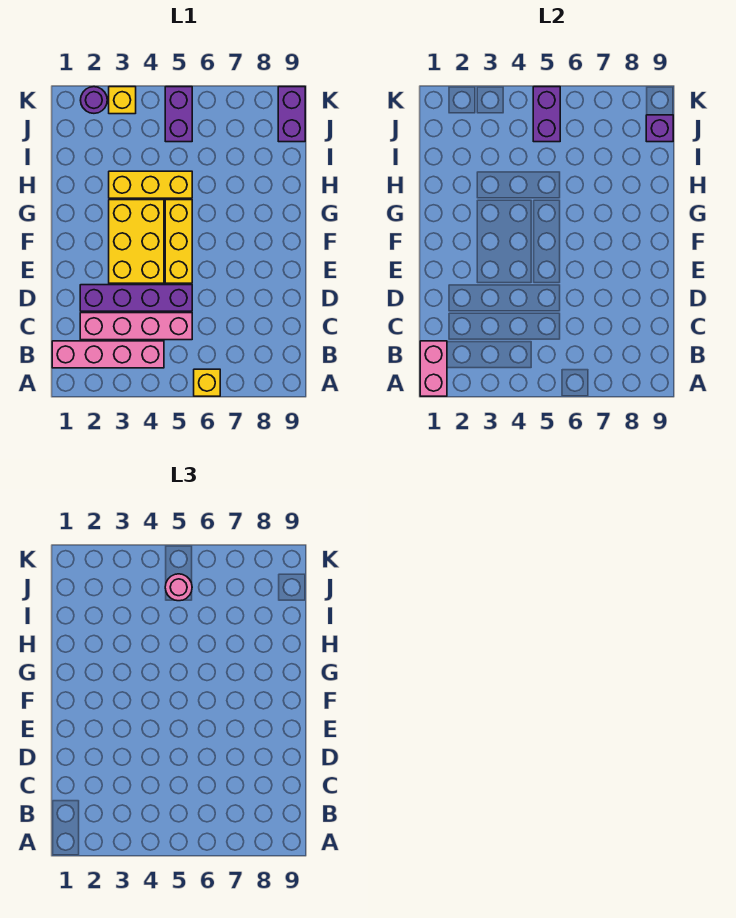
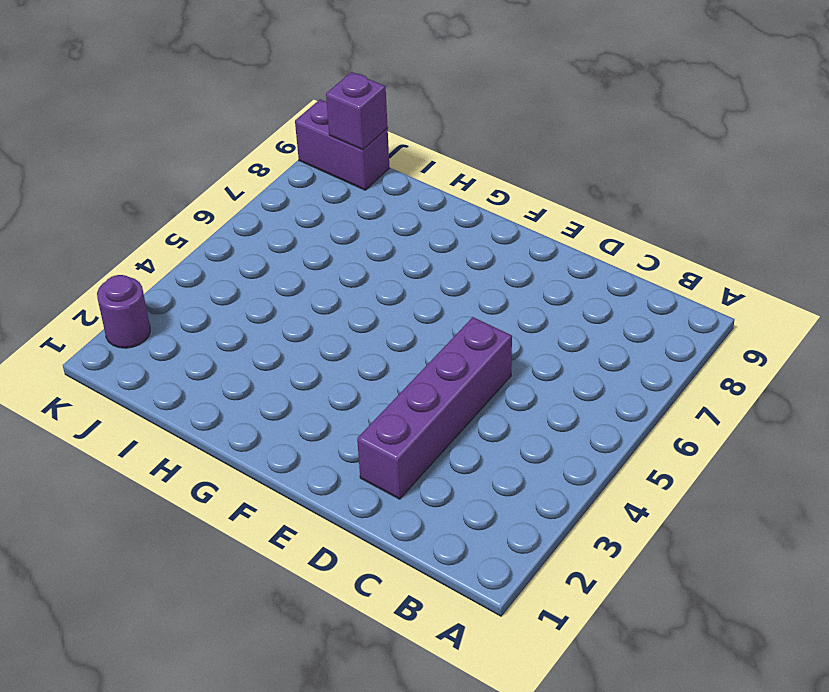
none -> yellow brick A6 level 1
none -> pink brick B1:B4 level 1
none -> pink brick C2:C5 level 1

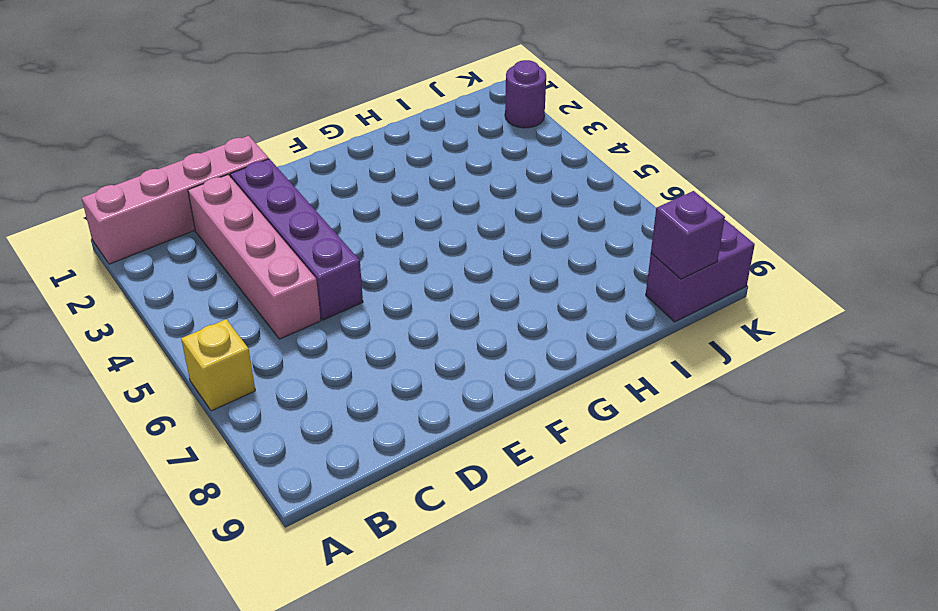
pink brick A1:D1 level 1 -> pink brick B1:B4 level 1
none -> yellow brick E3:G4 level 1
none -> yellow brick E5:G5 level 1
none -> yellow brick H3:H5 level 1

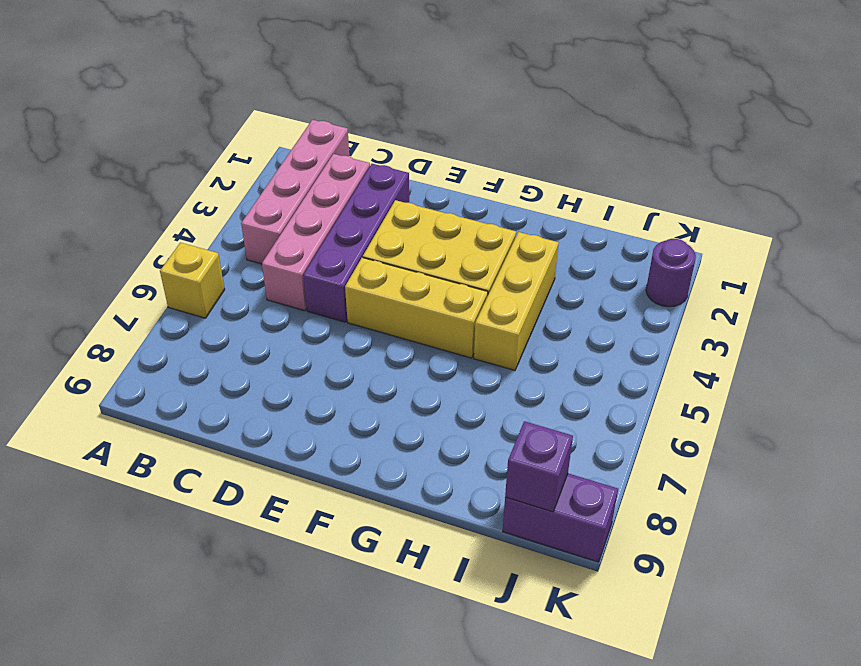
none -> purple brick J5:K5 level 1
none -> yellow brick K3 level 1
none -> pink brick A1:B1 level 2

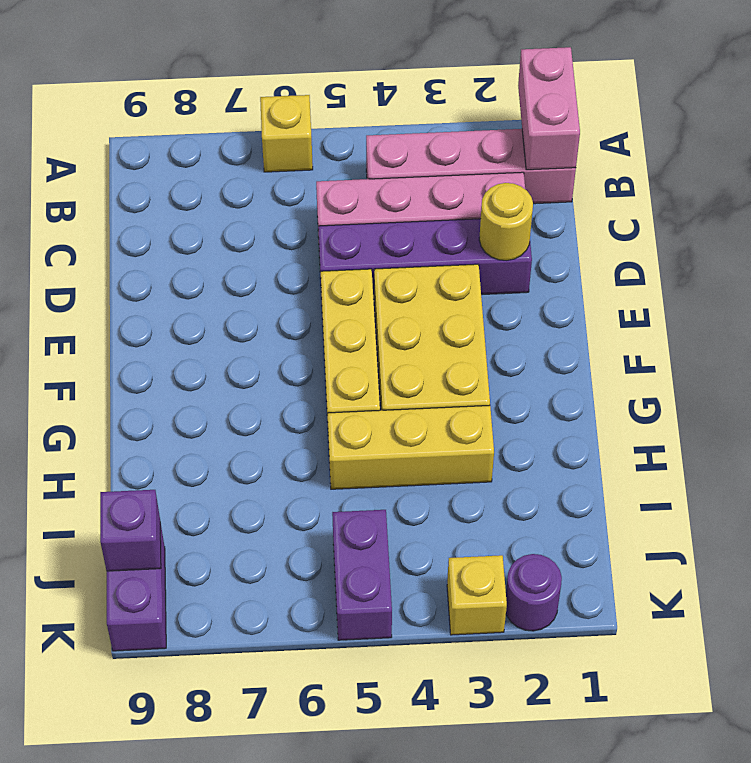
yellow round brick D2 level 2 -> none
none -> purple brick J5:K5 level 2
none -> pink round brick J5 level 3

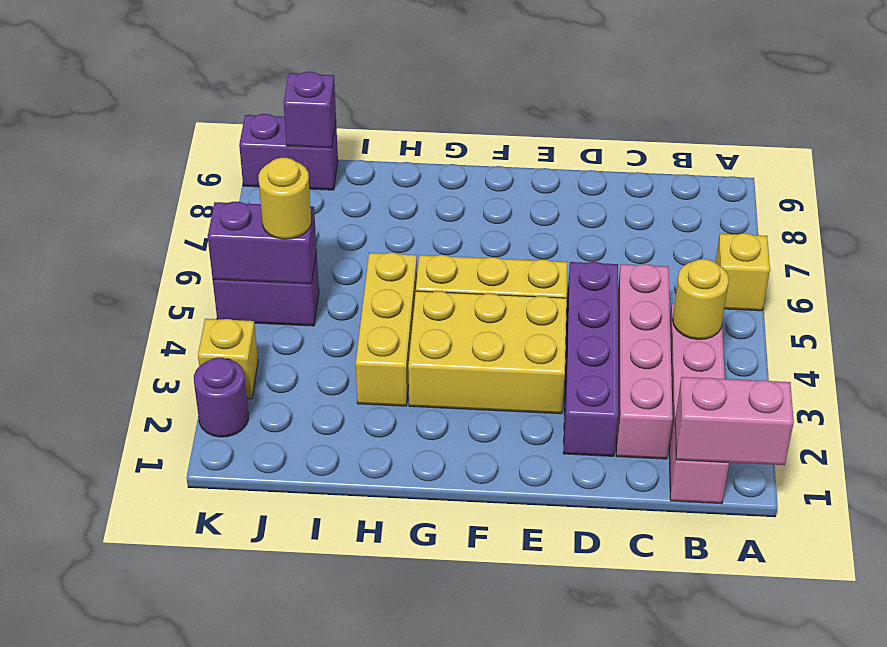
yellow round brick B4 level 2 -> none
yellow round brick J5 level 3 -> pink round brick J5 level 3

